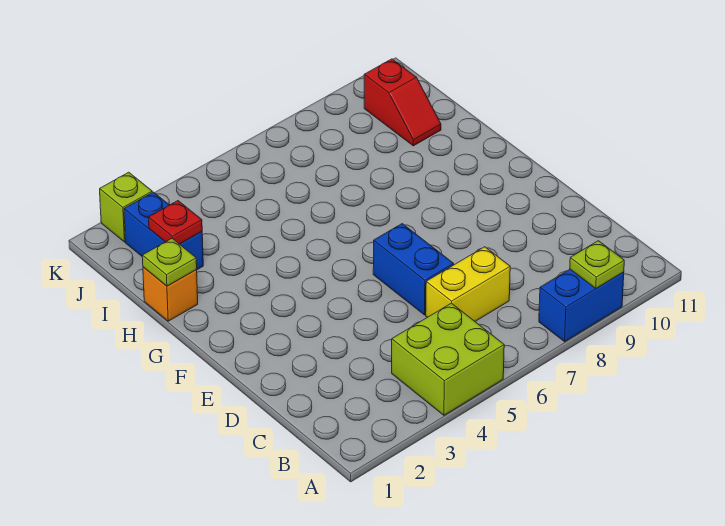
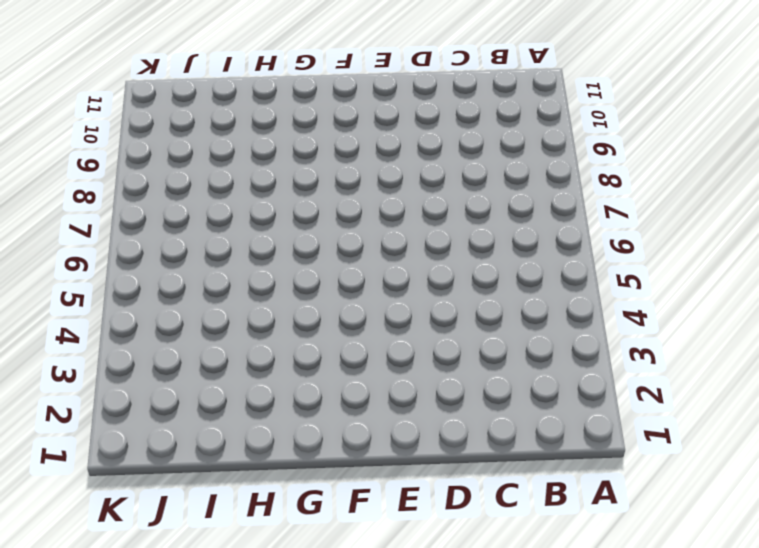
none -> lime brick A4:B5 level 1
none -> blue brick A8:A9 level 1

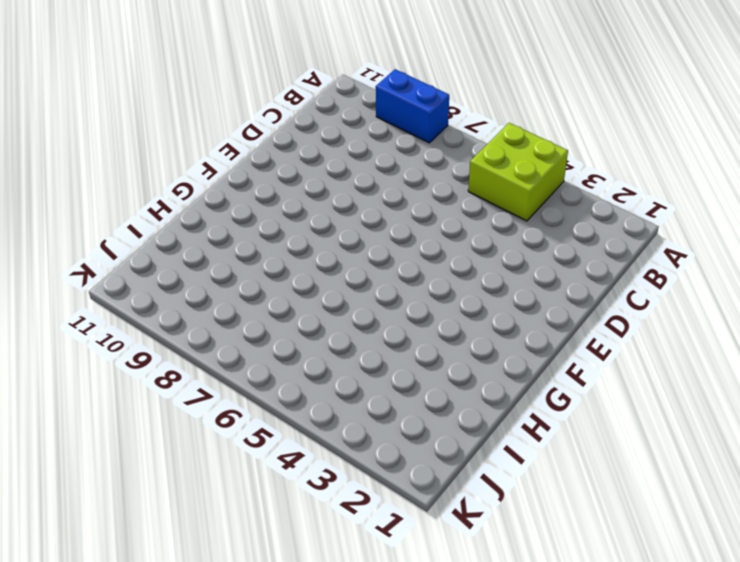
none -> yellow brick C6:C7 level 1
none -> blue brick D6:E6 level 1

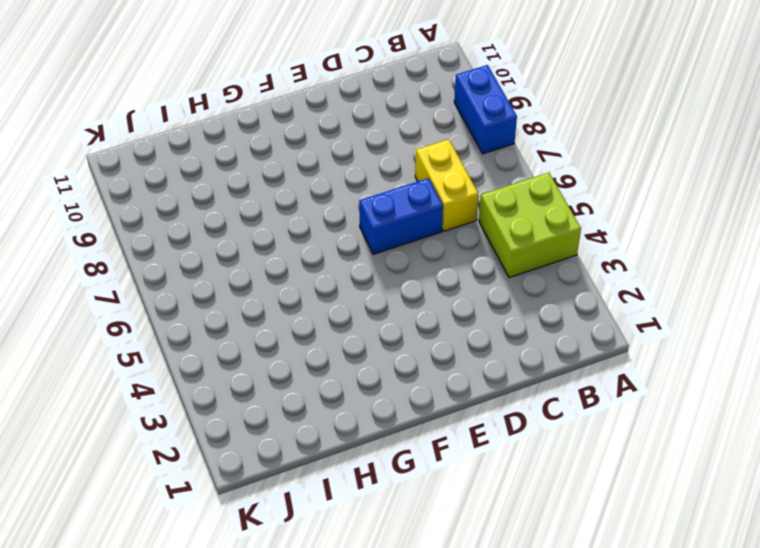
none -> orange brick H1 level 1
none -> blue brick I2:J2 level 1

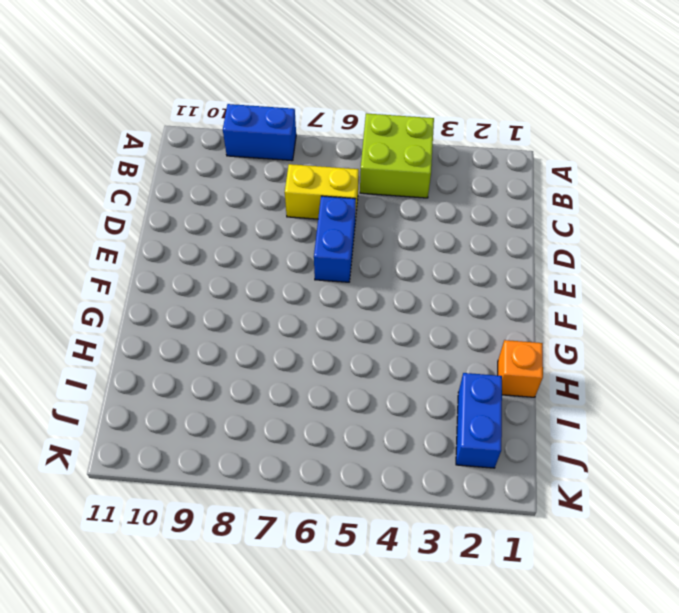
none -> red slope I10:J10 level 1 top J
none -> lime brick K2 level 1

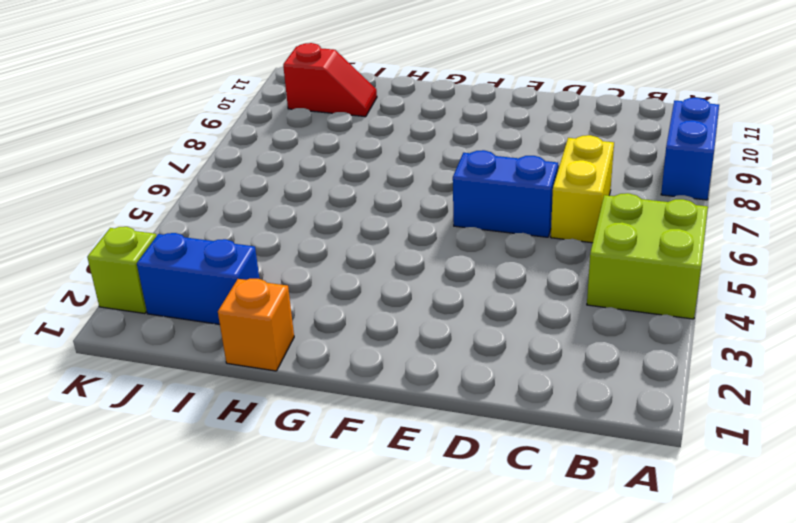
none -> lime plate A9 level 2
none -> lime plate H1 level 2

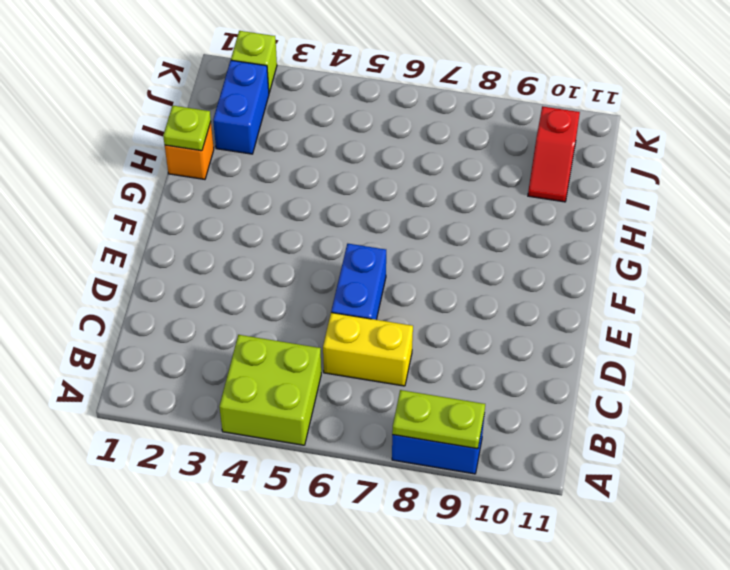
lime plate A8:A9 level 2 -> lime plate A9 level 2
none -> red plate I2 level 2

